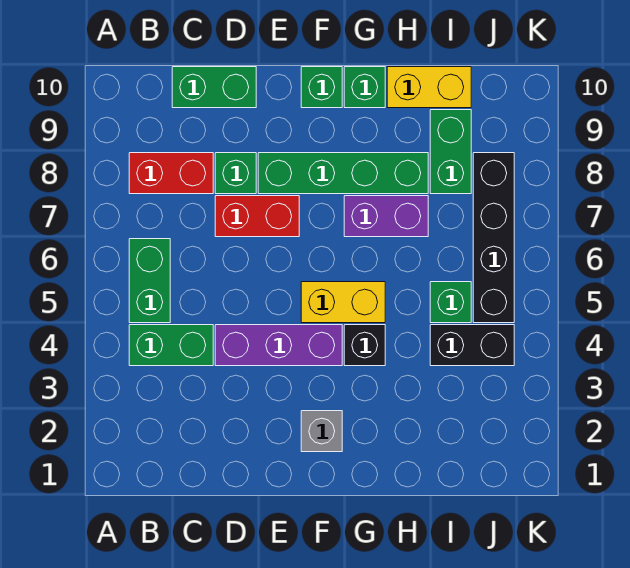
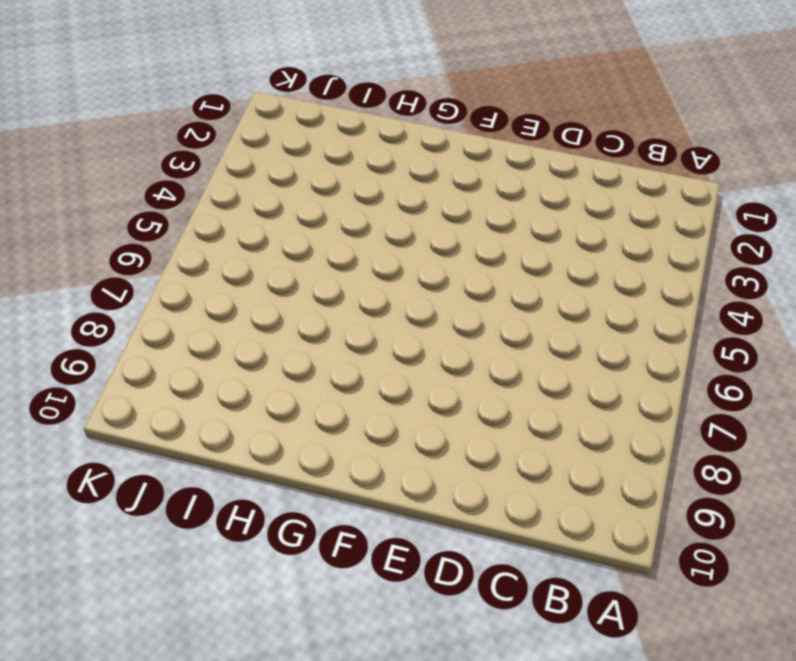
none -> green brick B4:C4 level 1
none -> green brick B5:B6 level 1
none -> red brick B8:C8 level 1

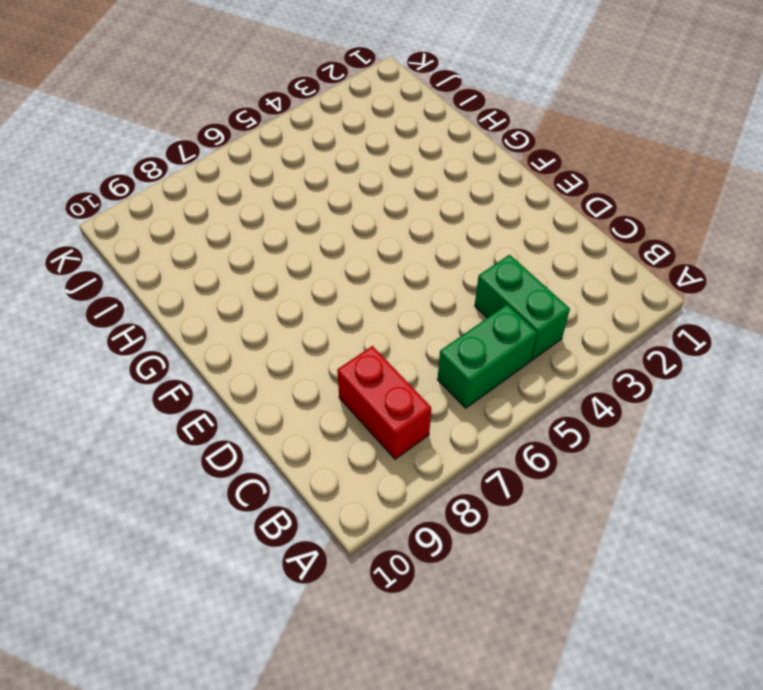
none -> green brick C10:D10 level 1
none -> purple brick D4:F4 level 1
none -> red brick D7:E7 level 1

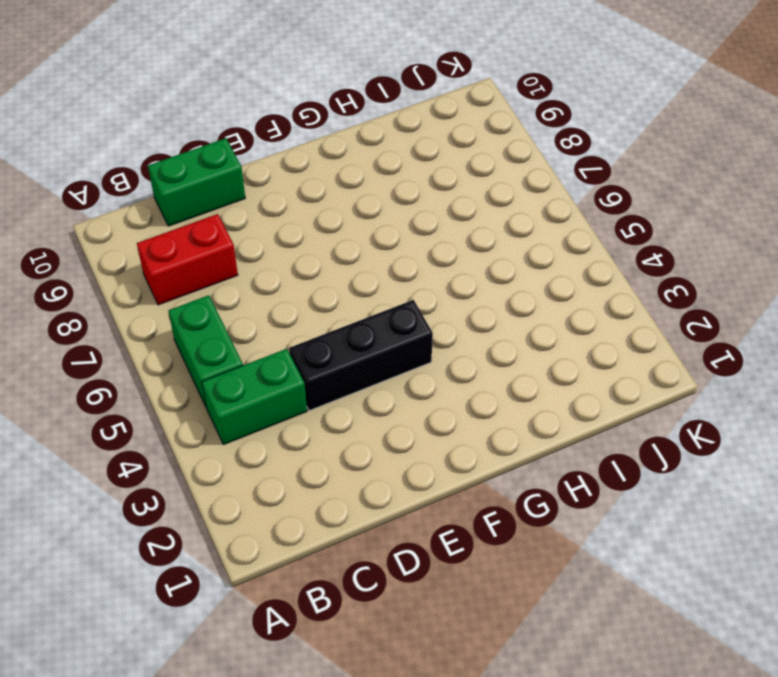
black brick D4:F4 level 1 -> purple brick D4:F4 level 1
none -> red brick D7:E7 level 1
none -> green brick D8 level 1
none -> green brick E8:H8 level 1

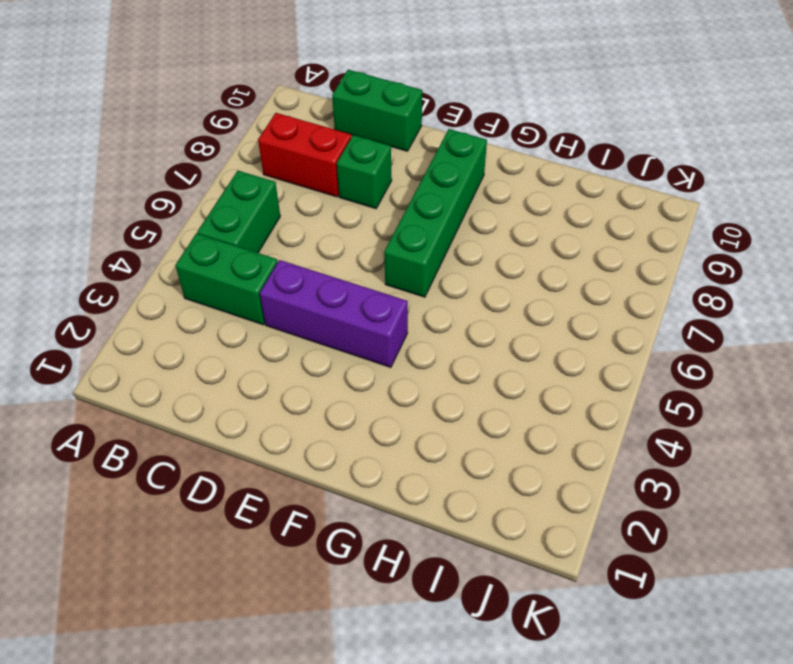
green brick F6:F9 level 1 -> green brick E8:H8 level 1
none -> red brick D7:E7 level 1
none -> grey brick F2 level 1
none -> yellow brick F5:G5 level 1

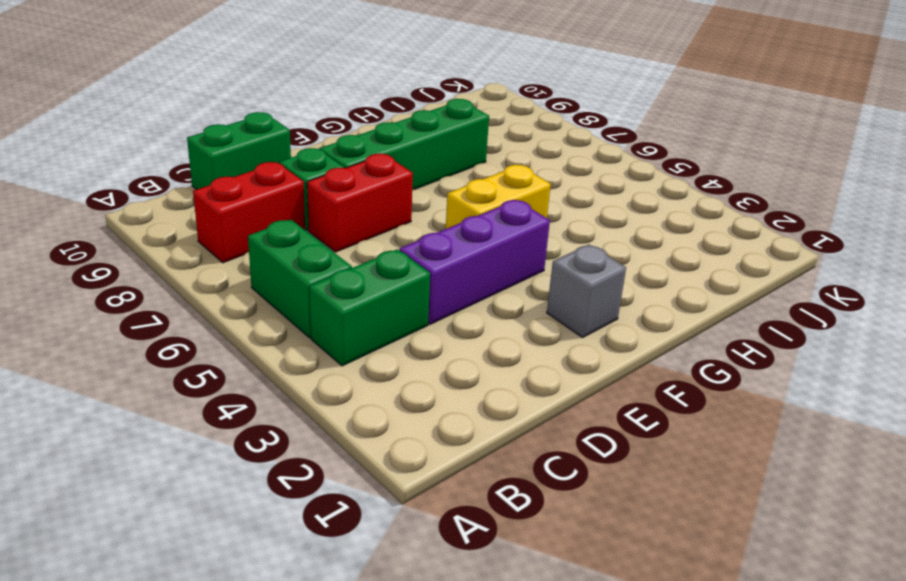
none -> green brick F10 level 1
none -> black brick G4 level 1
none -> purple brick G7:H7 level 1

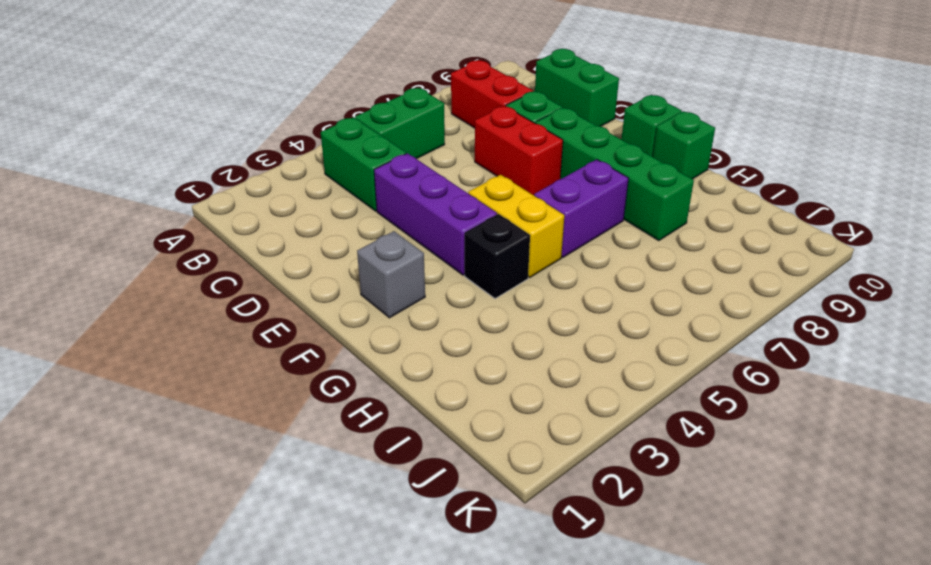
purple brick G6:G7 level 1 -> purple brick G7:H7 level 1
none -> yellow brick H10:I10 level 1
none -> black brick I4:J4 level 1
none -> green brick I5 level 1

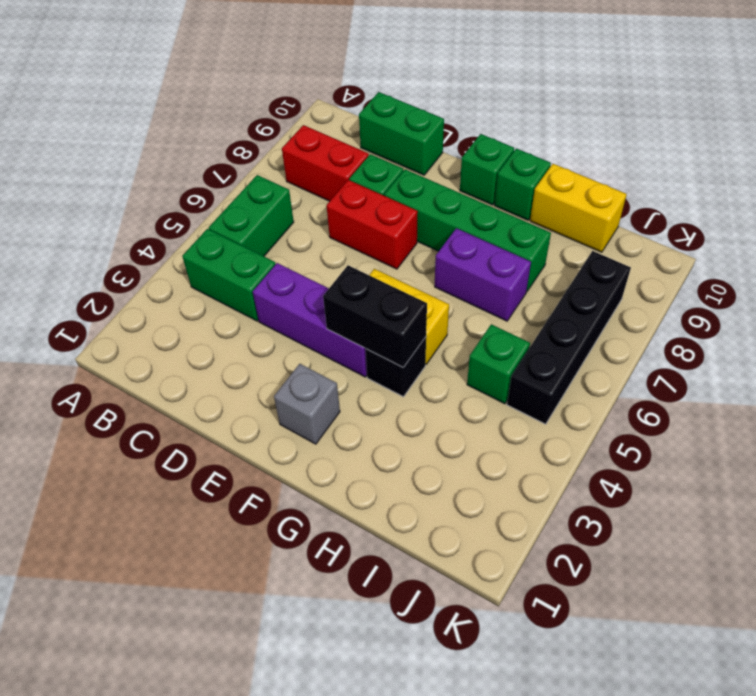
black brick F4:G4 level 2 -> black brick I4:J4 level 1
none -> green brick I8:I9 level 1

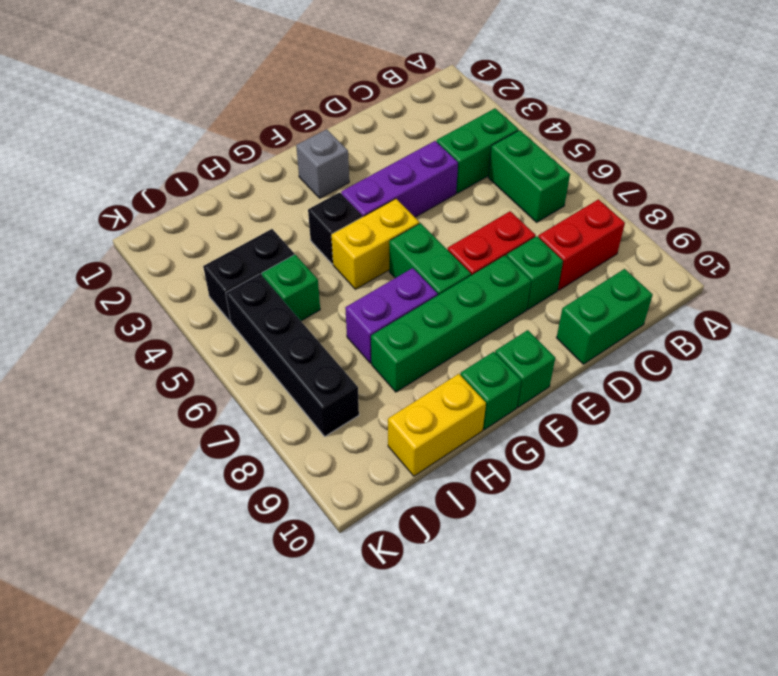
green brick F6:F7 level 1 -> green brick I8:I9 level 1

